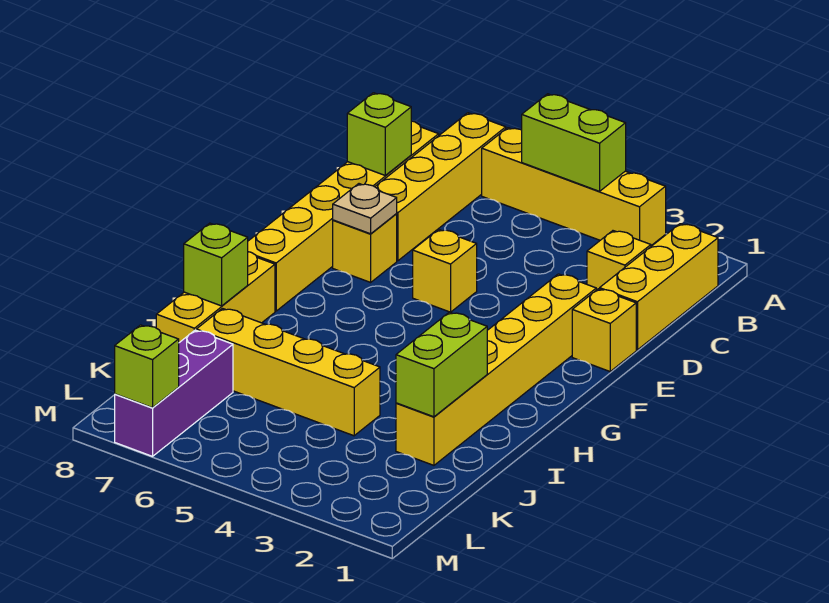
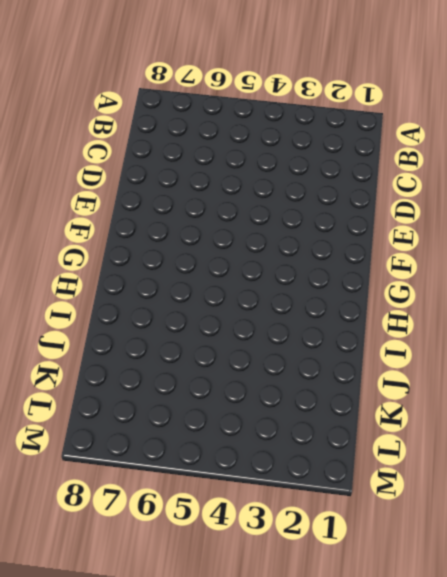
none -> yellow brick A3:A6 level 1
none -> yellow brick A7:D7 level 1
none -> yellow brick B1:D1 level 1

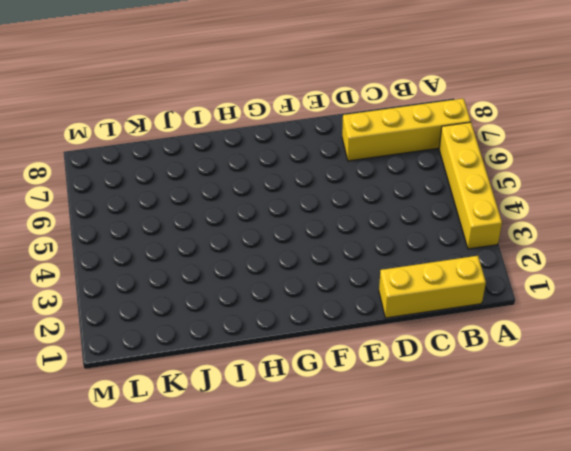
none -> yellow brick B8:G8 level 1
none -> yellow brick C2 level 1
none -> yellow brick E1 level 1

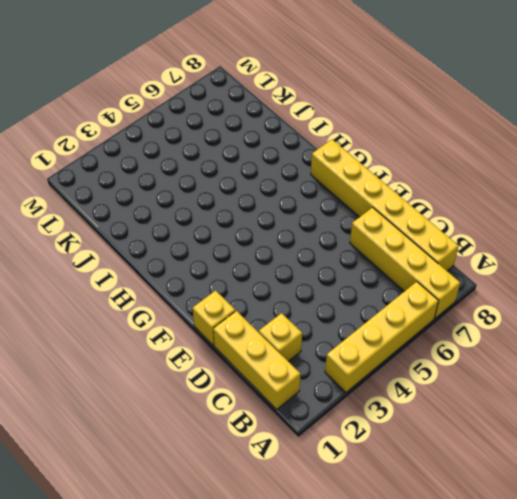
none -> yellow brick E2:J2 level 1
none -> yellow brick E5 level 1
none -> yellow brick E7 level 1

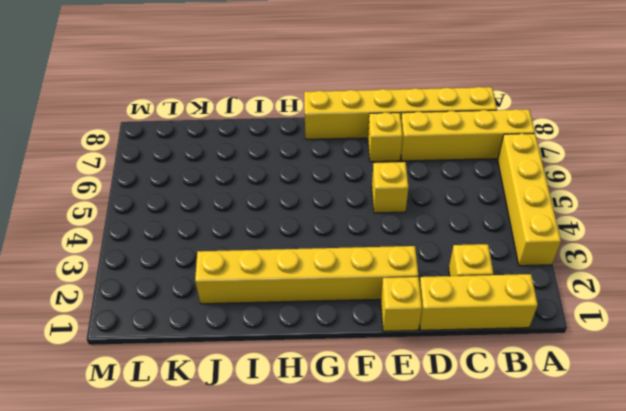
none -> yellow brick H8:J8 level 1
none -> yellow brick J4:J7 level 1
none -> purple brick K7:M7 level 1

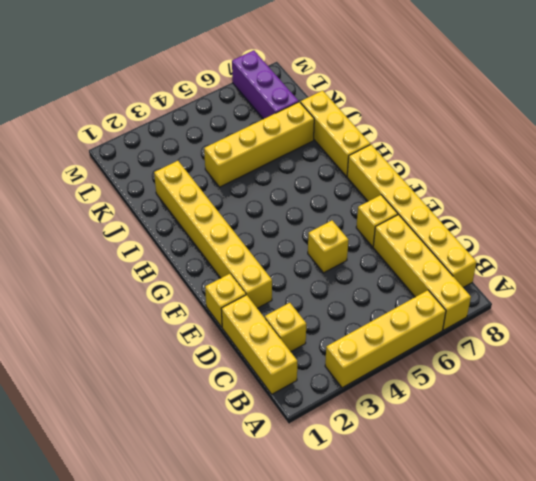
none -> lime brick A4:A5 level 2
none -> lime brick C8 level 2
none -> tan plate E7 level 2

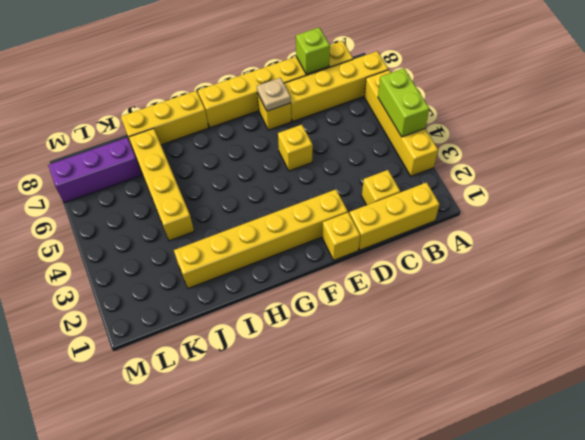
none -> lime brick I2:J2 level 2
none -> lime brick I8 level 2
none -> lime brick M7 level 2

